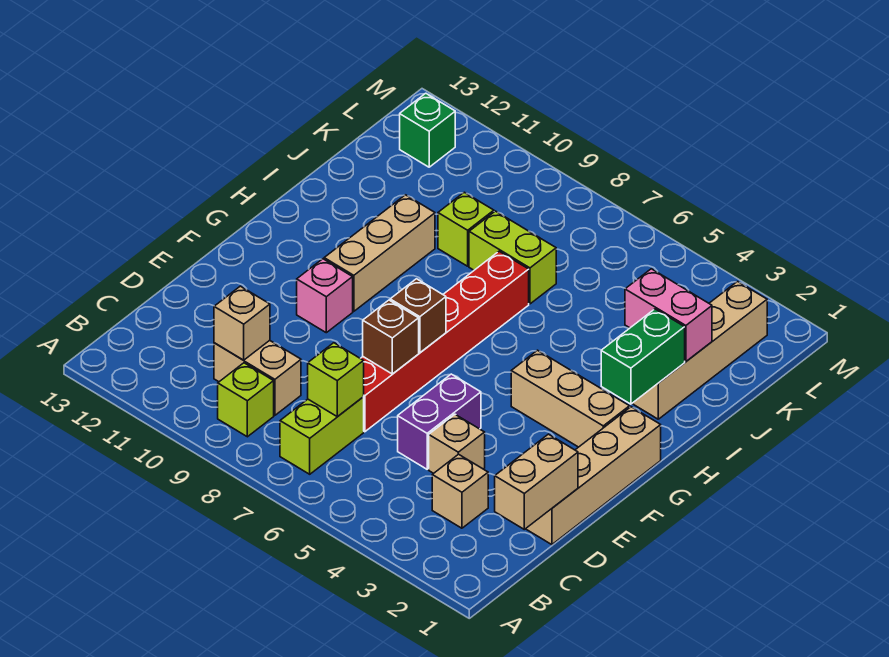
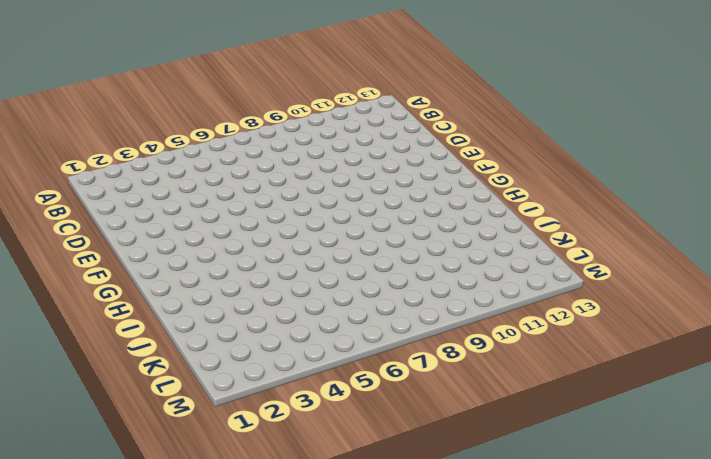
none -> lime brick B7:C7 level 1
none -> lime brick B9 level 1
none -> tan brick C3 level 1

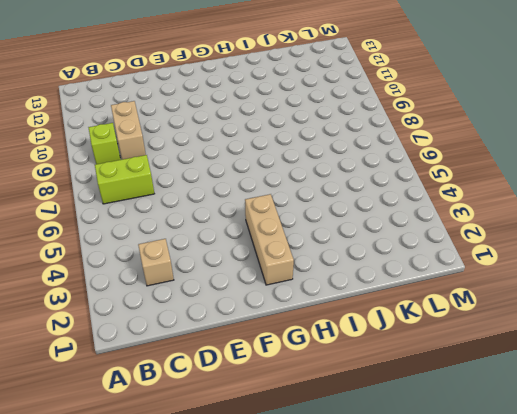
none -> tan brick D1:G1 level 1
none -> tan brick D4 level 1
none -> purple brick D5:E5 level 1

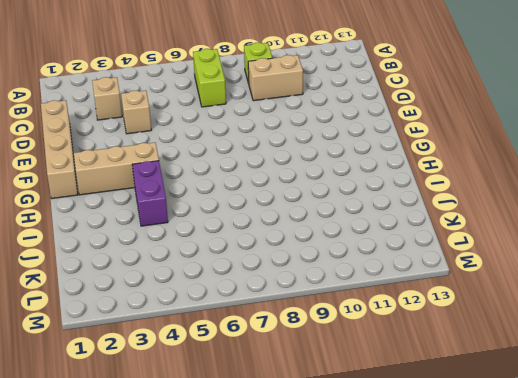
purple brick H4:I4 level 1 -> purple brick D5:E5 level 1
none -> red brick D7:I7 level 1
none -> pink brick F10 level 1
none -> tan brick G10:I10 level 1

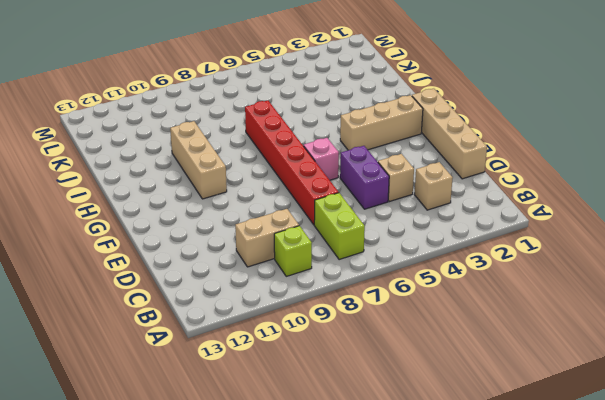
pink brick F6 level 1 -> pink brick F10 level 1
none -> tan brick I2:L2 level 1
none -> lime brick J7:J8 level 1
none -> lime brick J9 level 1

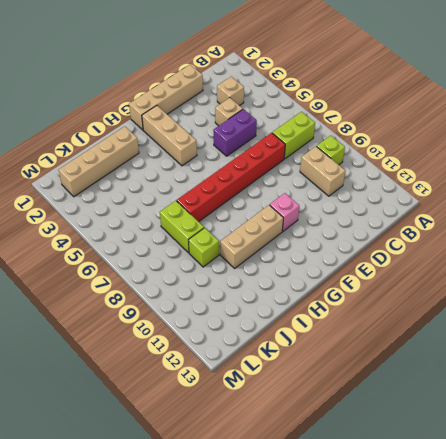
none -> green brick L12 level 1
none -> tan brick C1:D1 level 2
none -> lime brick C7 level 2

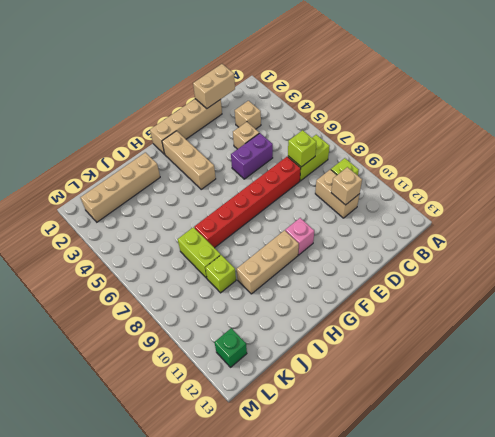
none -> brown brick E7 level 2
none -> brown brick F7 level 2
none -> green brick H2:I2 level 2

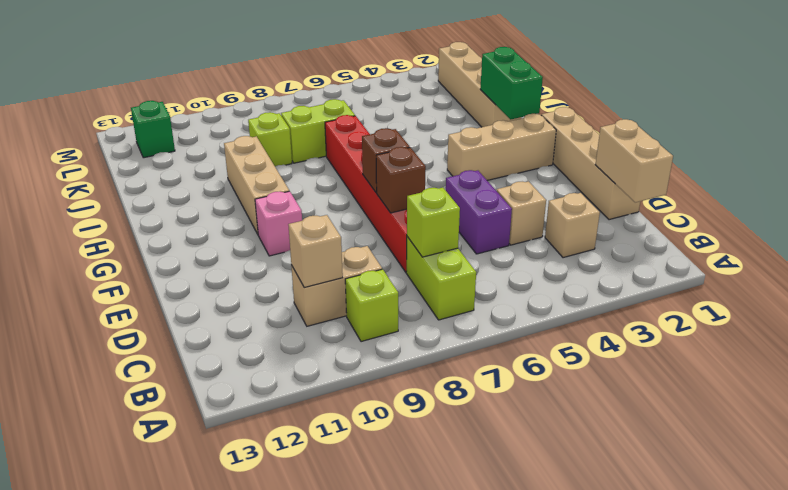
none -> pink brick J2:J3 level 2

